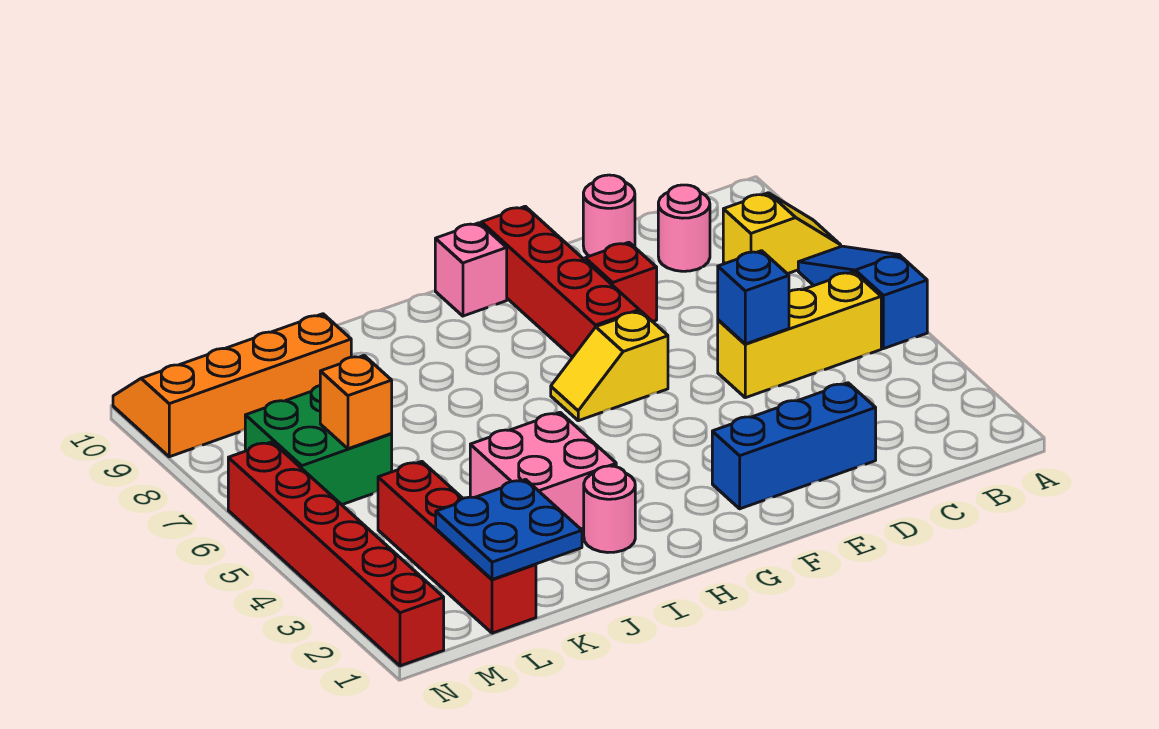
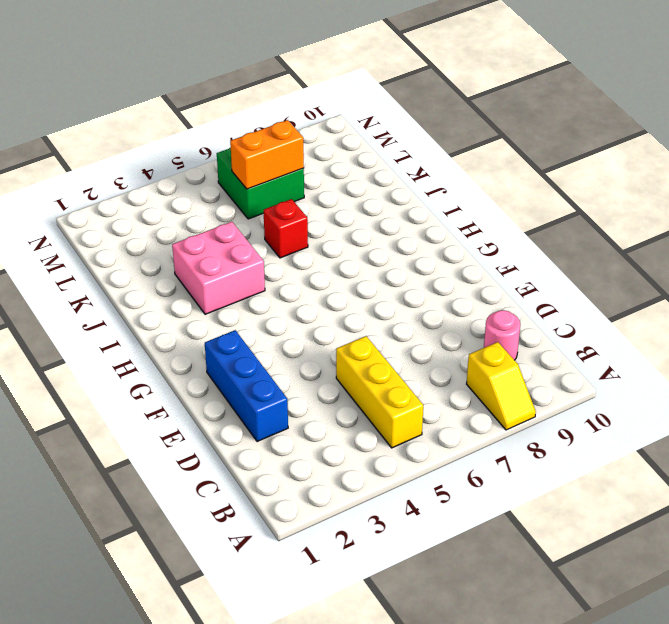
red brick J6 level 1 -> red brick E8 level 1
orange brick L6:L7 level 2 -> orange brick L6 level 2
none -> blue slope A5:A7 level 1 top 5
none -> pink round brick D10 level 1
none -> yellow slope F6:G6 level 1 top F

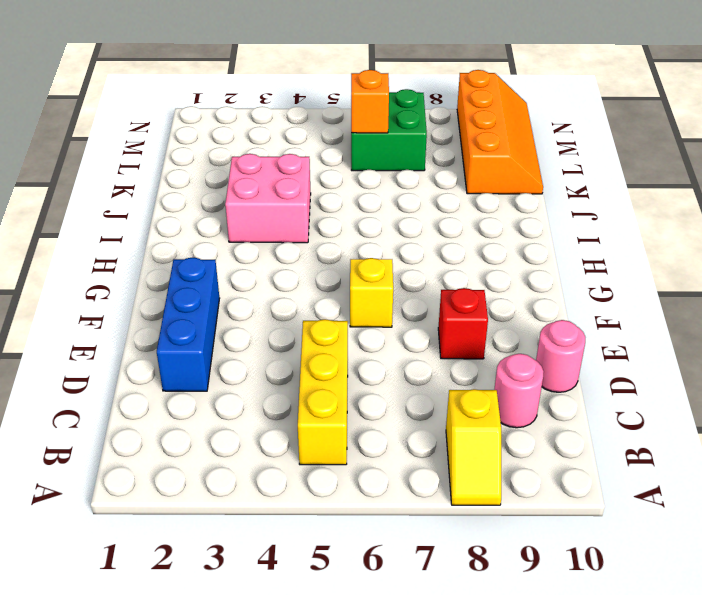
none -> blue slope A5:A7 level 1 top 5
none -> red brick F7:F10 level 1
none -> pink brick G10 level 1

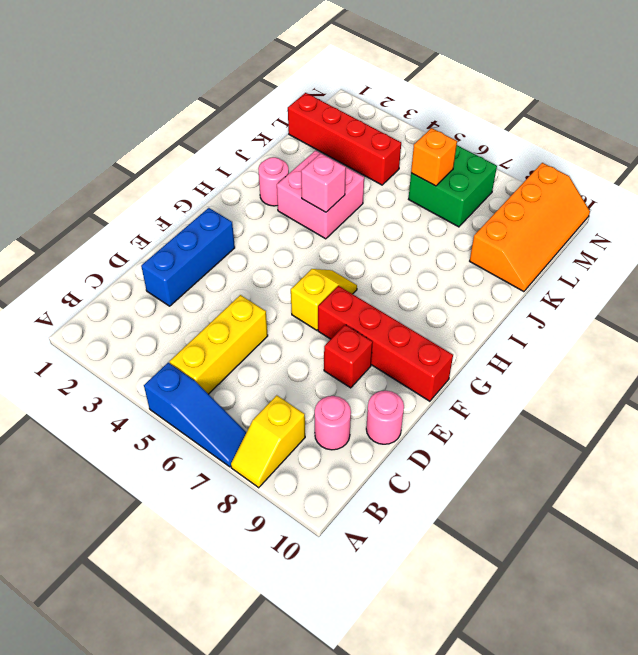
pink brick I4 level 2 -> pink brick G10 level 1
none -> red brick N1:N6 level 1
none -> blue brick D5 level 2
none -> blue plate K1:L2 level 2

